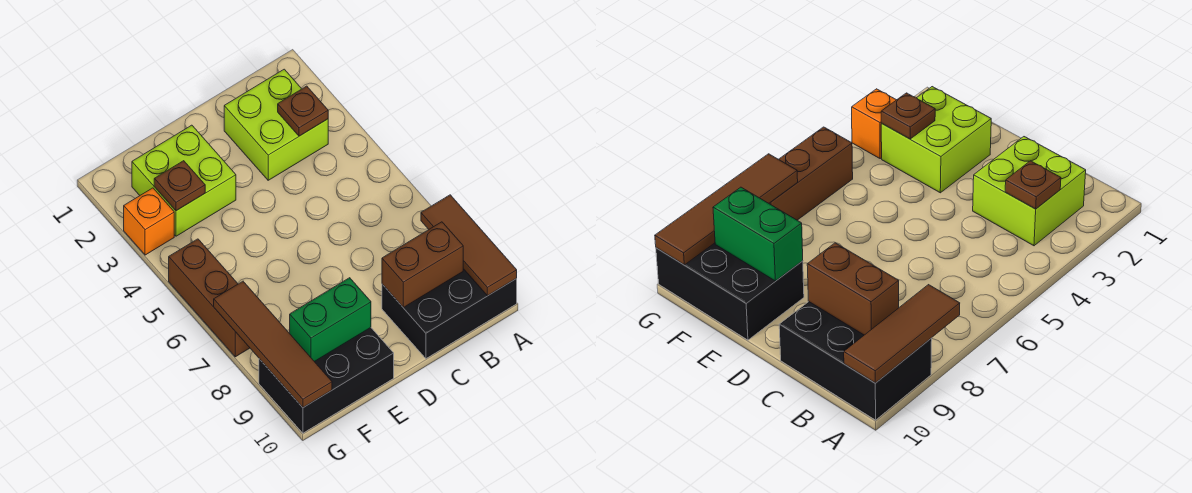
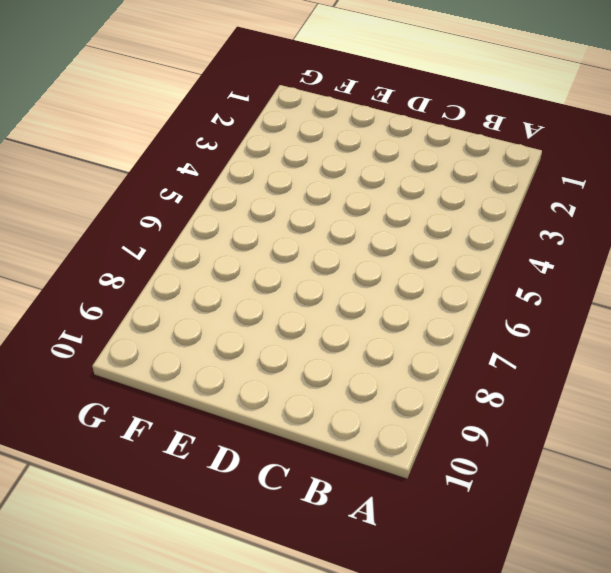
none -> black brick A9:C10 level 1
none -> lime brick B2:C3 level 1
none -> lime brick E2:F3 level 1

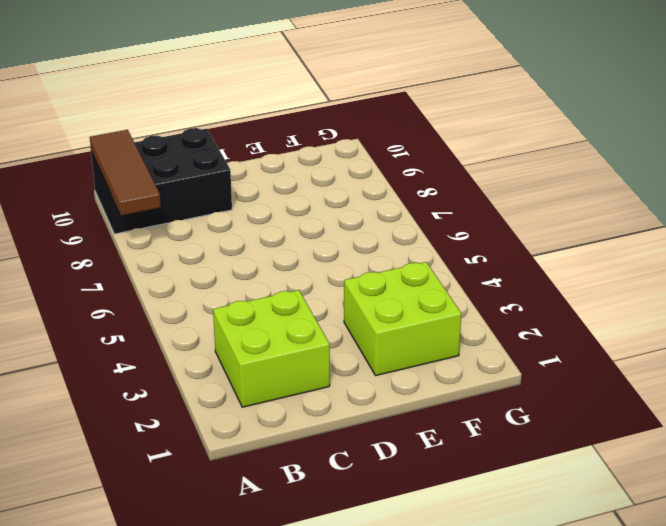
none -> black brick E9:G10 level 1
none -> orange brick G3 level 1
none -> brown brick G5:G7 level 1

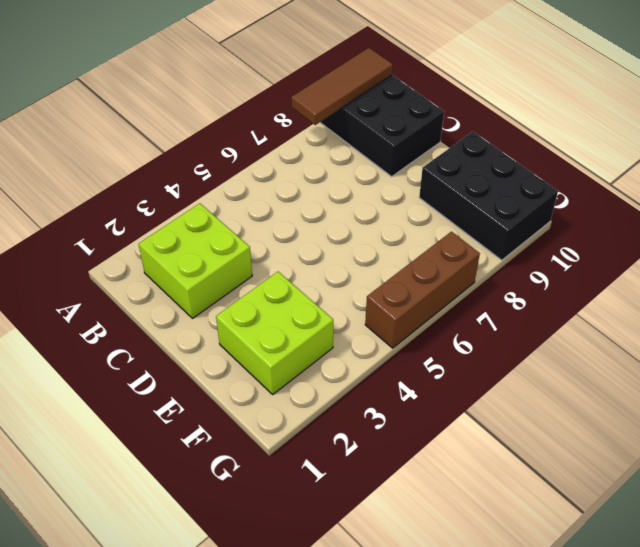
none -> orange brick G3 level 1
none -> brown plate B3 level 2
none -> brown brick B9:C9 level 2

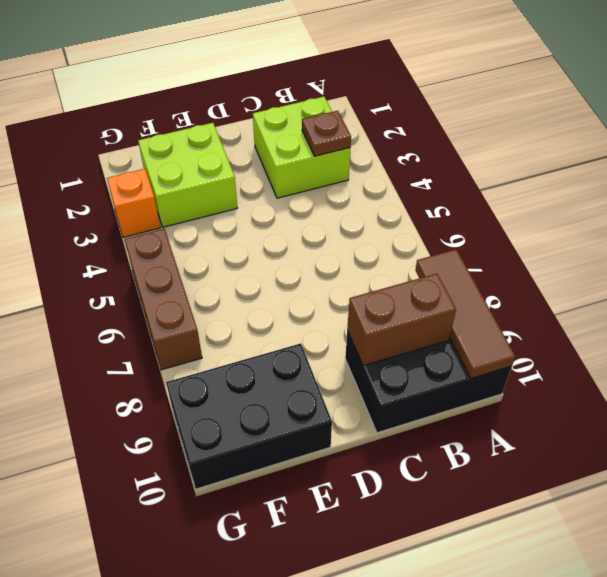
none -> green brick E9:F9 level 2
none -> brown plate F3 level 2
none -> brown tile G7:G10 level 2

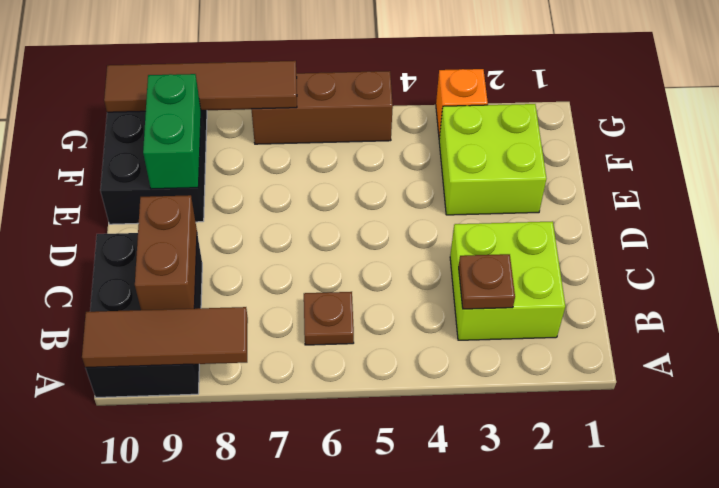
brown plate B6 level 1 -> brown plate F3 level 2

